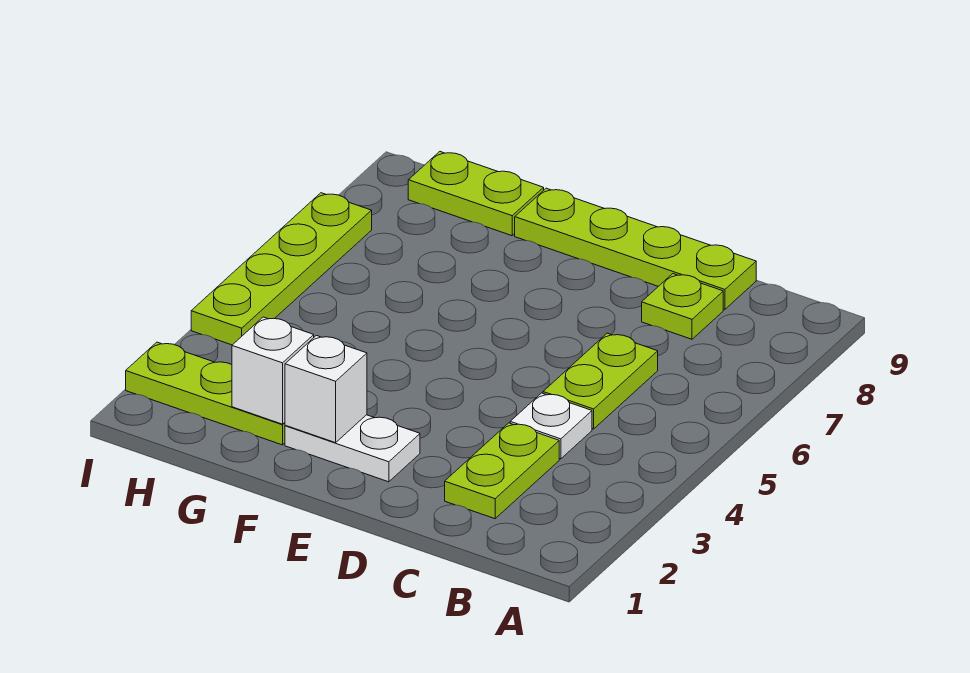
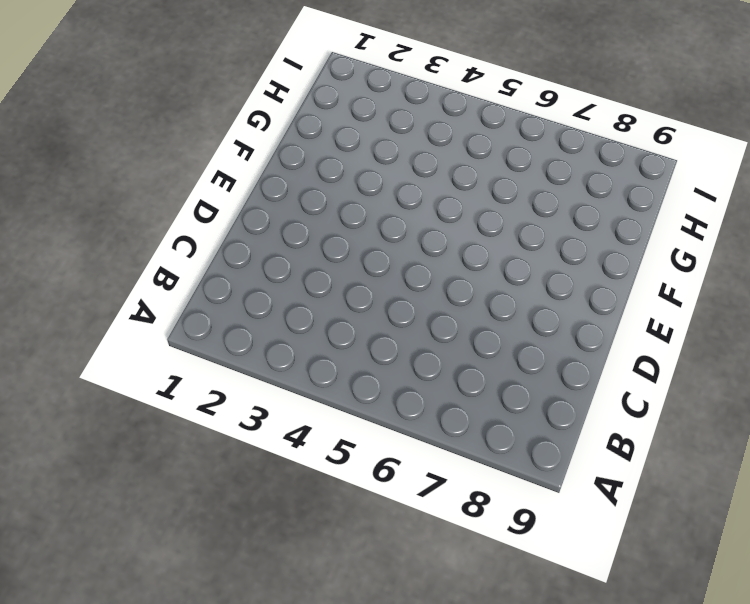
none -> lime plate C2:C3 level 1
none -> white plate C4 level 1

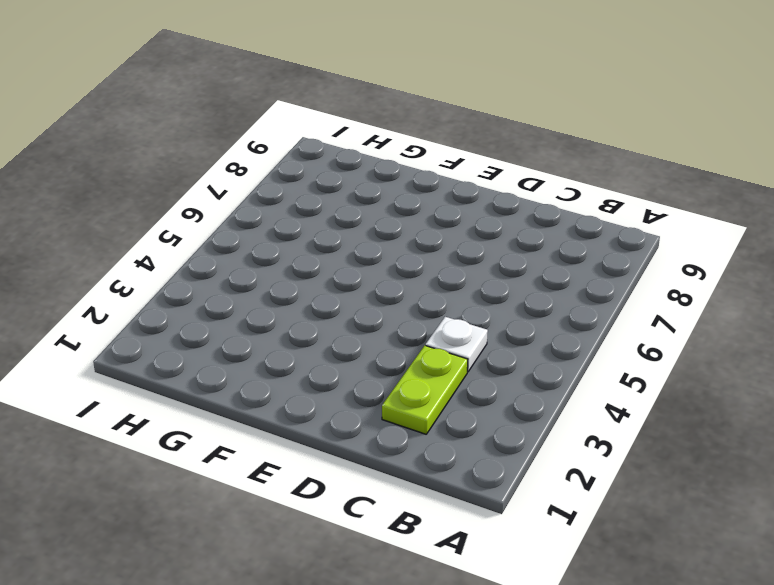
none -> lime plate C5:C6 level 1
none -> lime plate C8 level 1

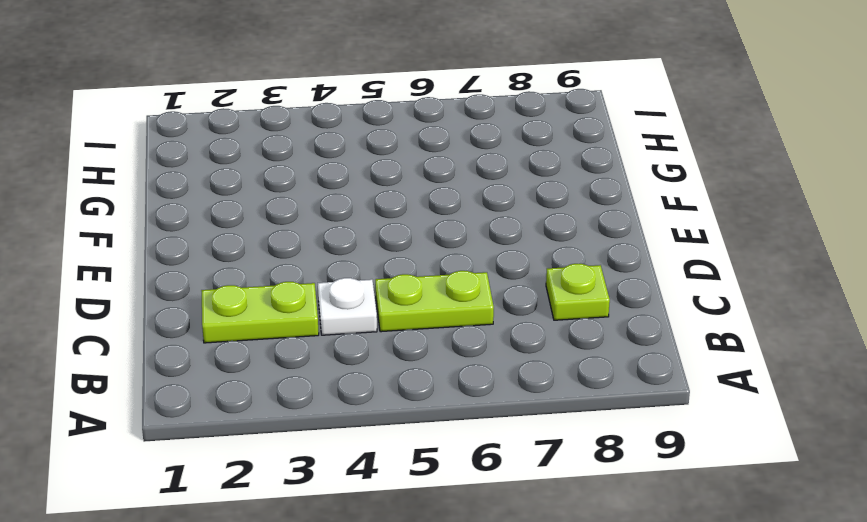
none -> lime plate C9:F9 level 1
none -> white plate E2:F2 level 1

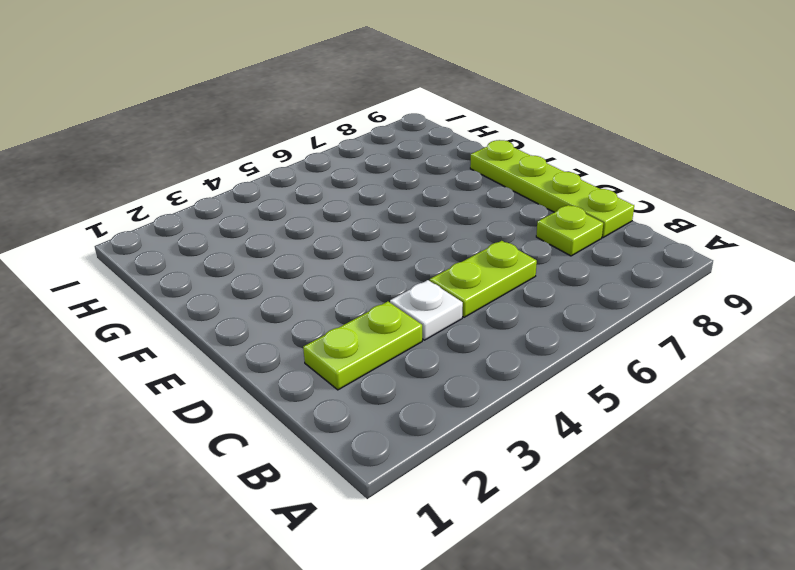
none -> white plate E2:F2 level 1
none -> lime plate G2:I2 level 1

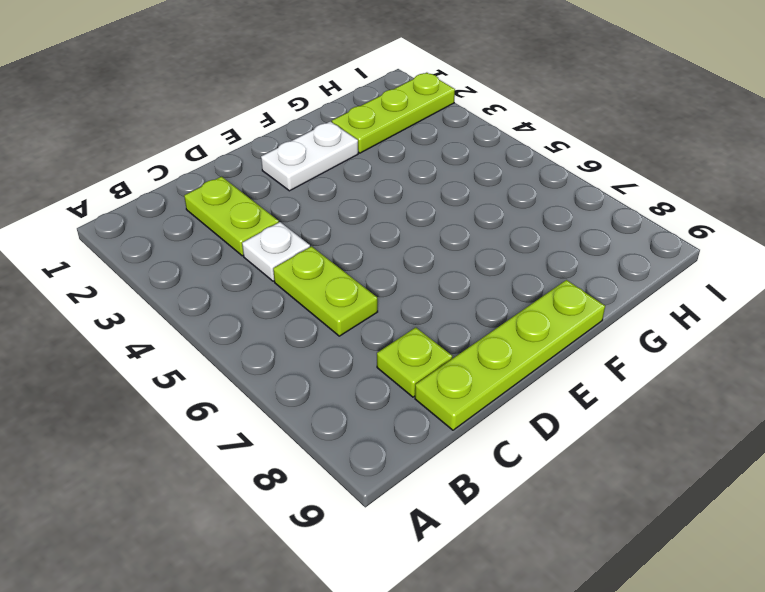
none -> lime plate G9:H9 level 1
none -> lime plate I4:I7 level 1

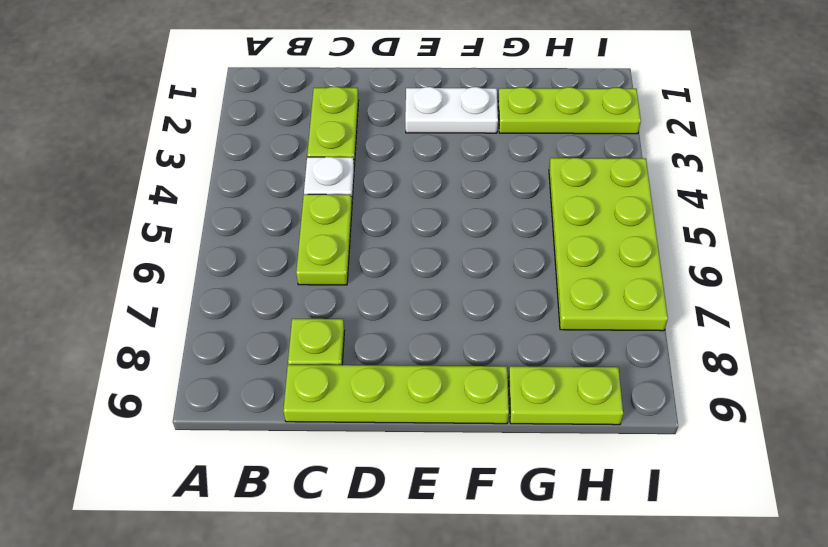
lime plate H4:I7 level 1 -> lime plate I4:I7 level 1
none -> white brick F2 level 2
none -> white brick G2 level 2

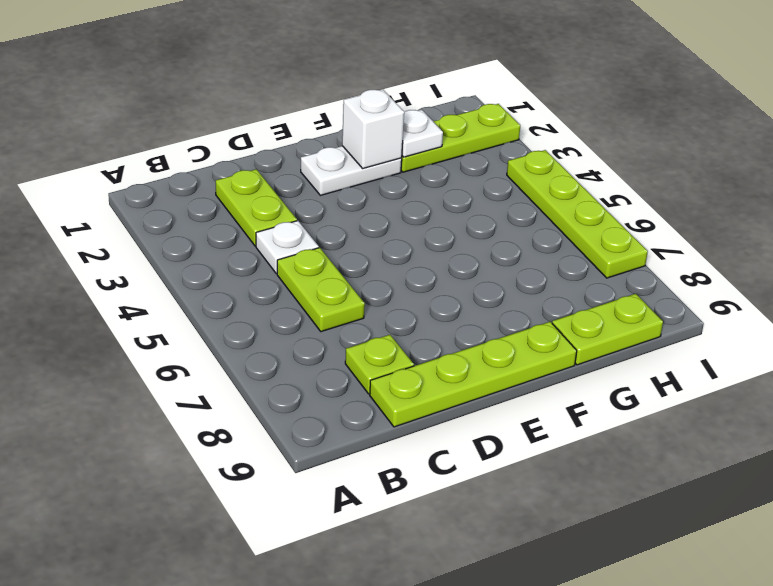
white plate G2 level 2 -> white brick G2 level 2

